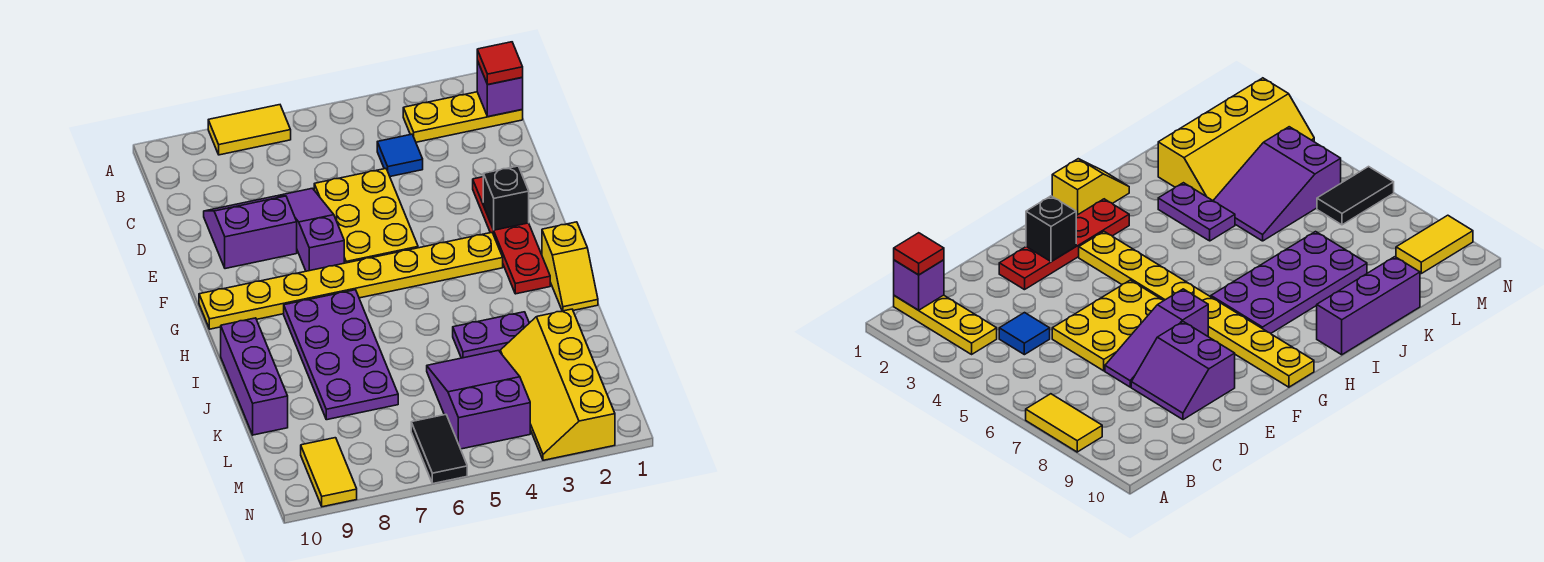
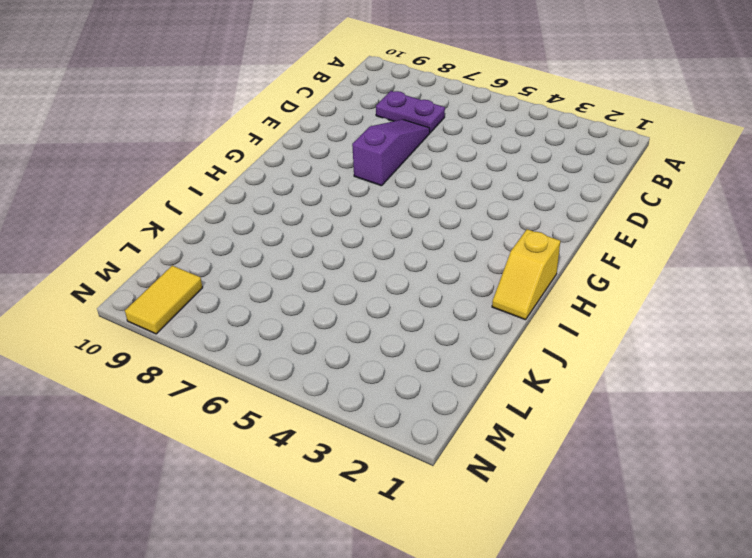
purple plate C7:C8 level 1 -> purple plate J3:J4 level 1
none -> yellow tile A7:A8 level 1
none -> yellow plate B1:B3 level 1
none -> blue tile C4 level 1

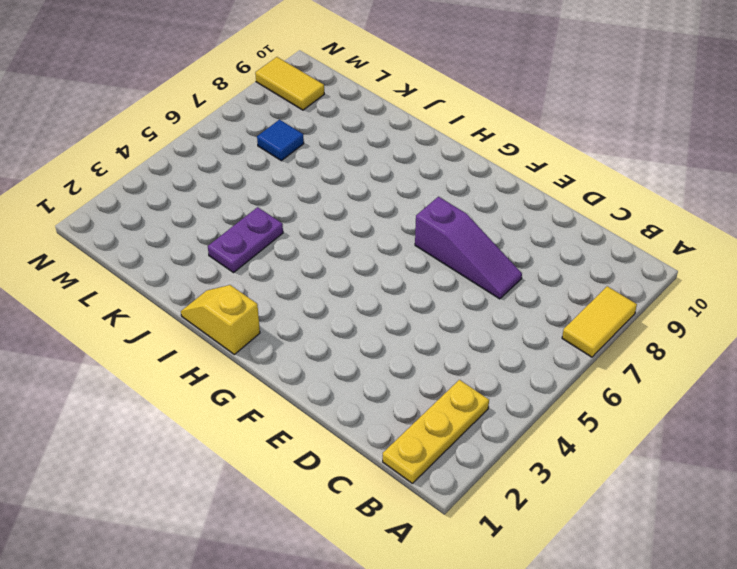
blue tile L7 level 1 -> blue tile C4 level 1
none -> yellow plate D5:F6 level 1
none -> purple slope D8:E9 level 1 top E
none -> red plate E2:H2 level 1

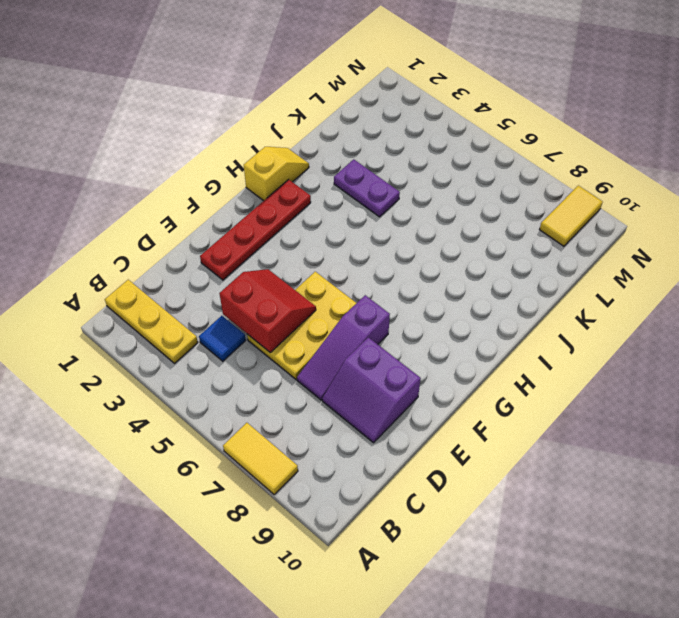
red slope D4:E5 level 2 top D -> none
none -> yellow plate G3:G10 level 1
none -> purple plate H7:K8 level 1
none -> purple brick I10:K10 level 1

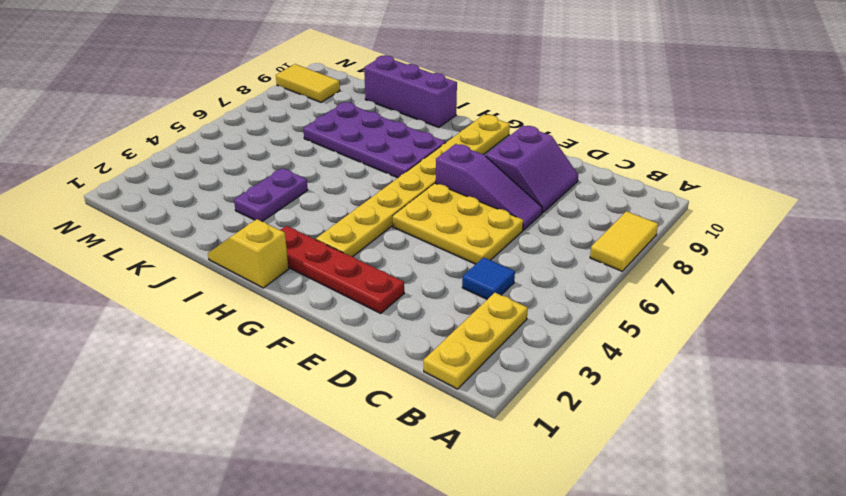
none -> yellow slope K2:N3 level 1 top 2
none -> purple slope K4:M5 level 1 top M
none -> black tile M6:N6 level 1

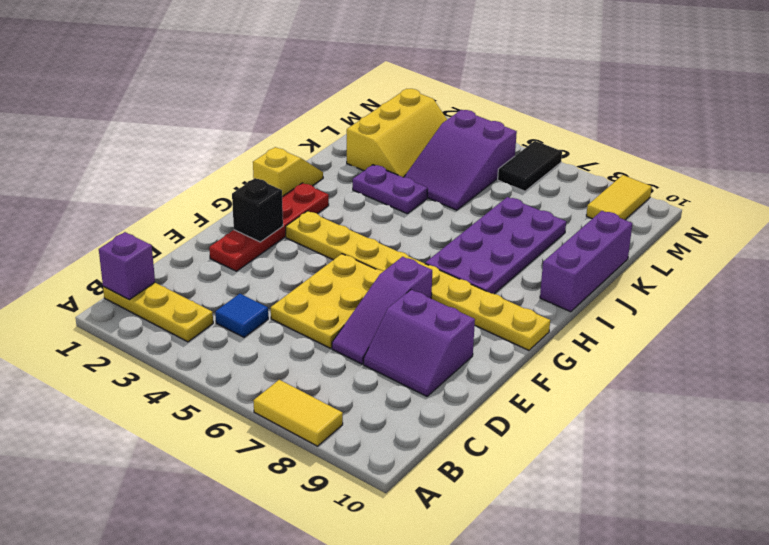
yellow slope K2:M3 level 1 top 2 -> yellow slope K2:N3 level 1 top 2
none -> red tile B1 level 3

